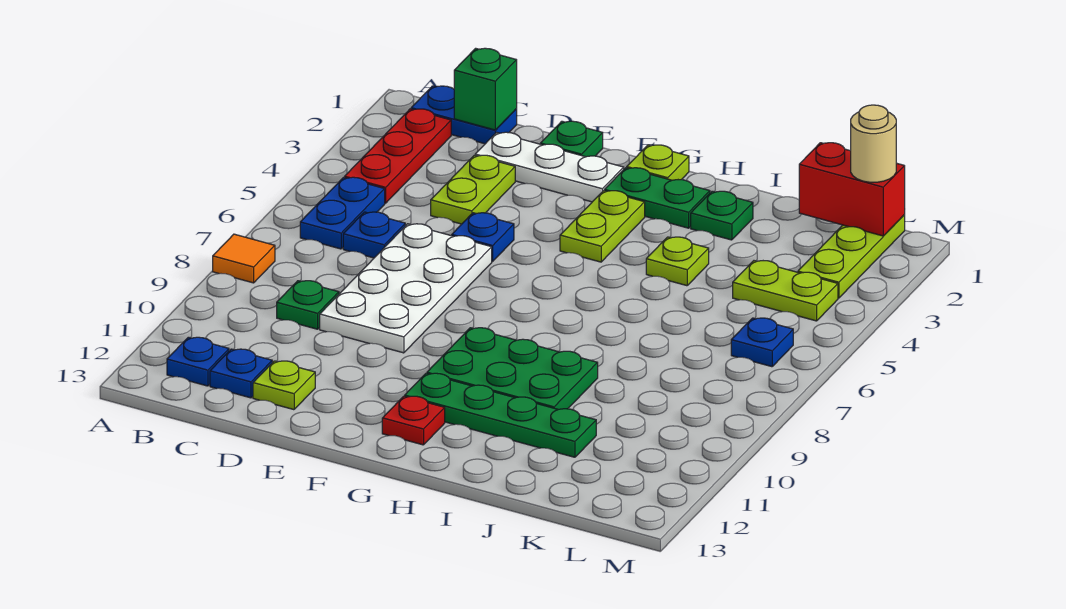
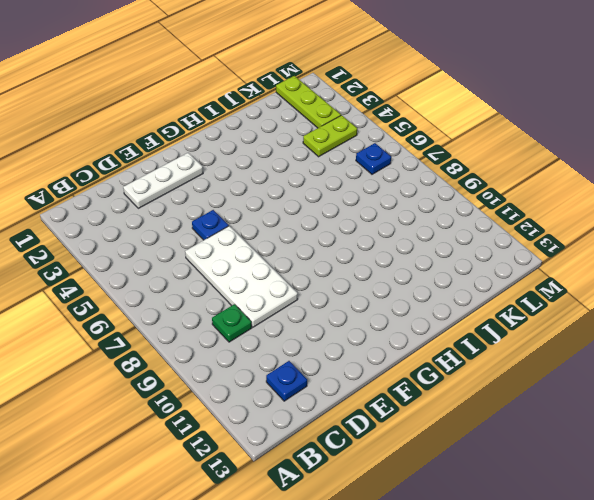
none -> orange tile A8 level 1
none -> blue plate B1:C1 level 1
none -> red plate B2:B4 level 1

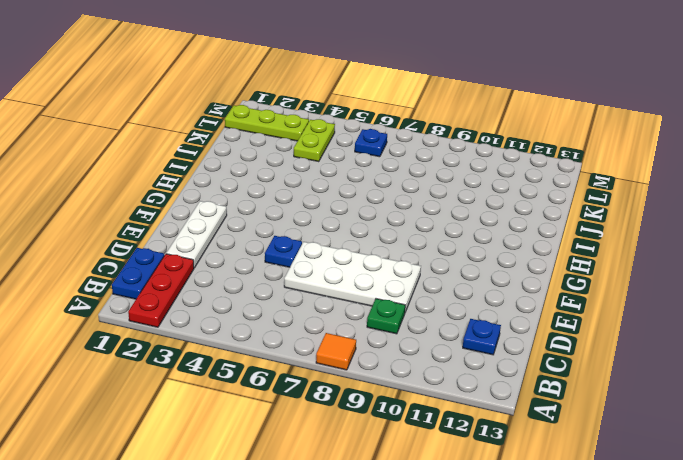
red plate A2:C2 level 1 -> red plate B2:B4 level 1
none -> blue plate B5:B6 level 1
none -> blue plate B12 level 1
none -> blue plate C6 level 1

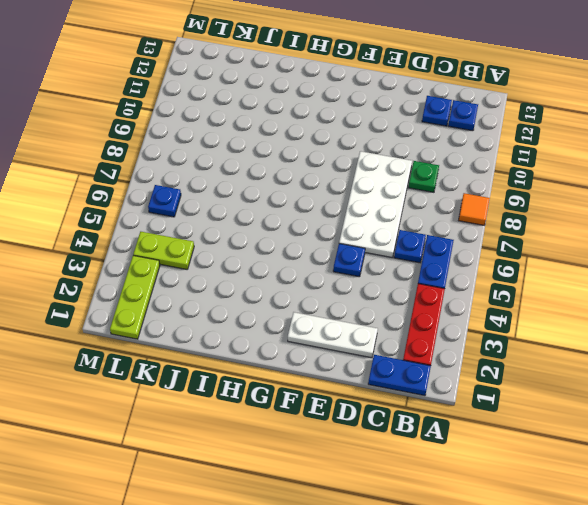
none -> lime plate D3:D4 level 1
none -> lime plate D12 level 1
none -> green plate E1 level 1

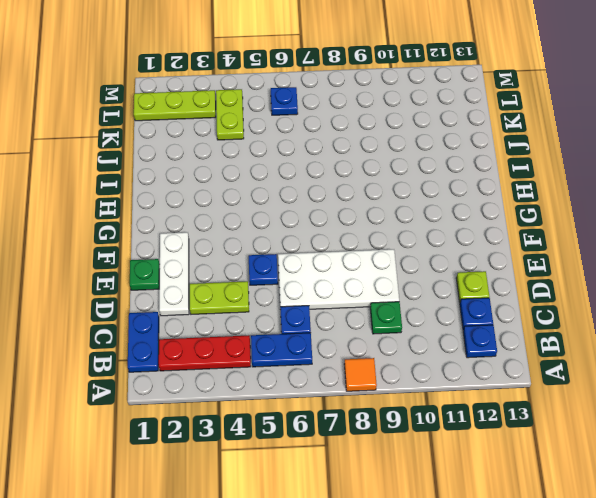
none -> lime plate G1 level 1
none -> green plate G2:H2 level 1
none -> lime plate G3:G4 level 1

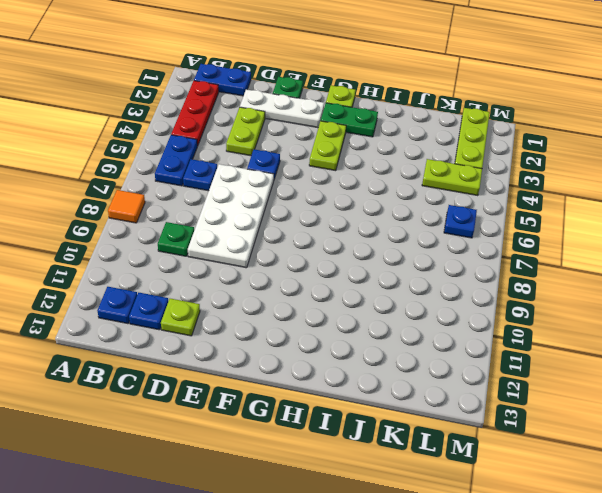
none -> green plate G9:I10 level 1
none -> green plate G11:J11 level 1
none -> red plate G12 level 1

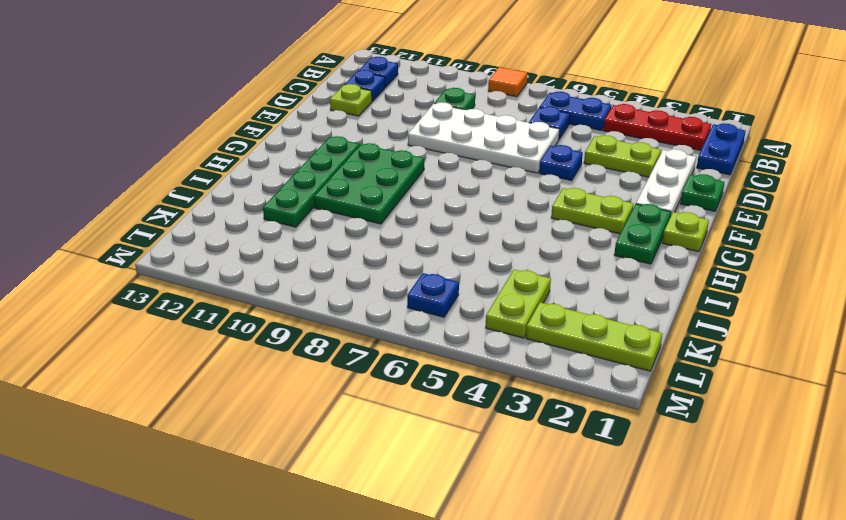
none -> red plate G12 level 1
none -> green plate I2 level 1
none -> lime plate I4 level 1

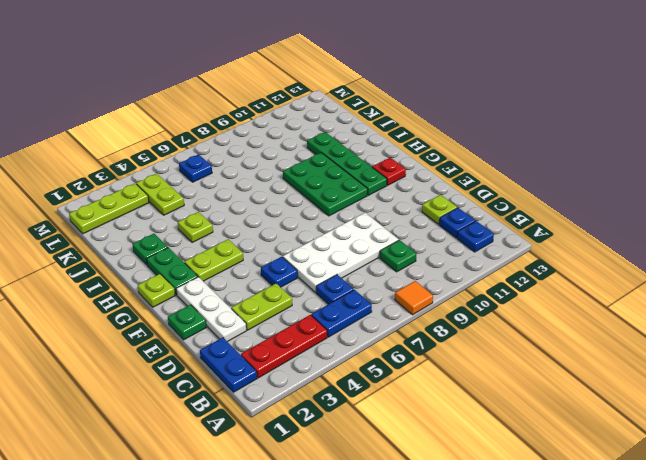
none -> green brick C1 level 2
none -> red brick K1:L1 level 2
none -> tan round brick L1 level 3

